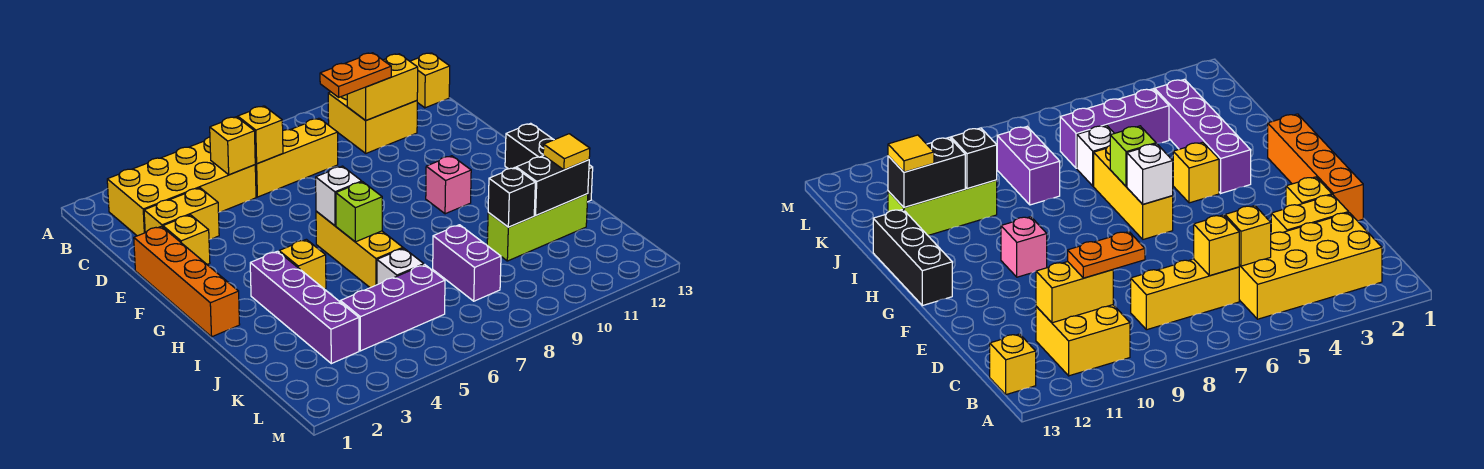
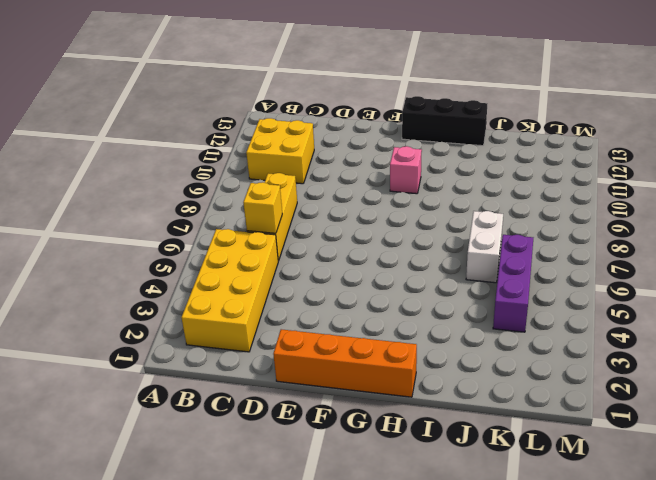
white brick J6:J7 level 1 -> white brick J6 level 1
none -> yellow brick B13 level 1
none -> yellow brick D2:D3 level 1
none -> yellow brick E2 level 1

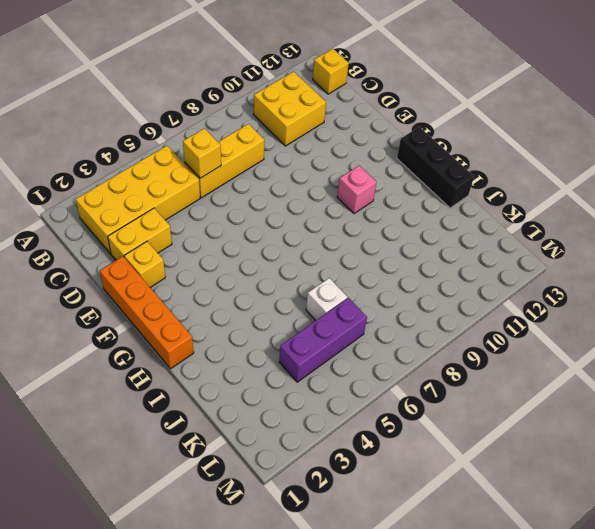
none -> yellow brick G6:I6 level 1
none -> purple brick H3:K3 level 1
none -> yellow brick H4 level 1

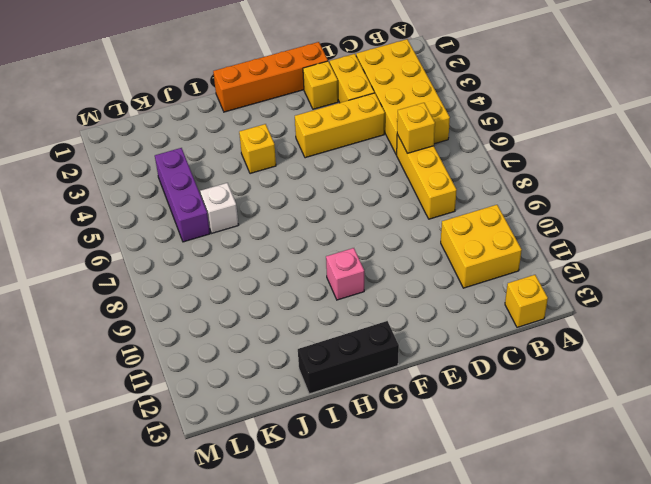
yellow brick D4:F4 level 1 -> yellow brick G6:I6 level 1
none -> purple brick H3:K3 level 1
none -> purple brick J8:K8 level 1
none -> lime brick J10:J12 level 1

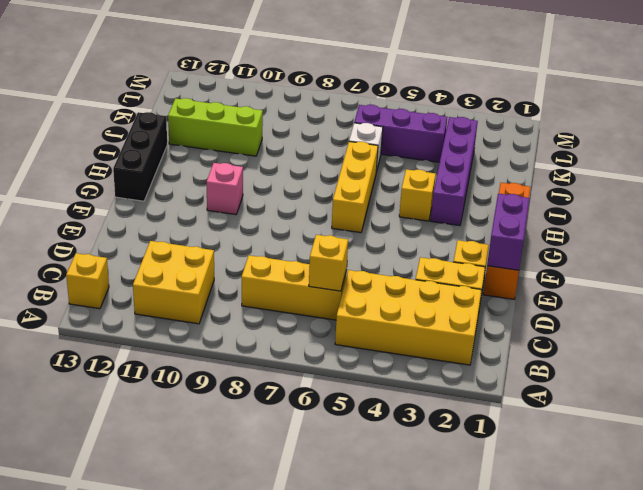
purple brick E1:F1 level 2 -> purple brick J8:K8 level 1
none -> yellow brick C5 level 2
none -> yellow brick C10:C11 level 2
none -> white brick G6 level 2

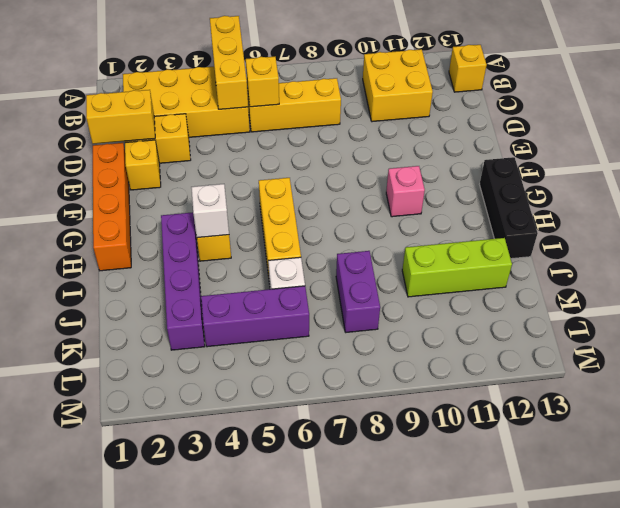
yellow brick A5:C5 level 2 -> yellow brick C5 level 2
yellow brick D1:D2 level 2 -> yellow brick C10:C11 level 2
white brick H4 level 2 -> white brick G6 level 2
none -> lime brick H6 level 2
none -> black brick J10 level 2
none -> black brick J11:J12 level 2

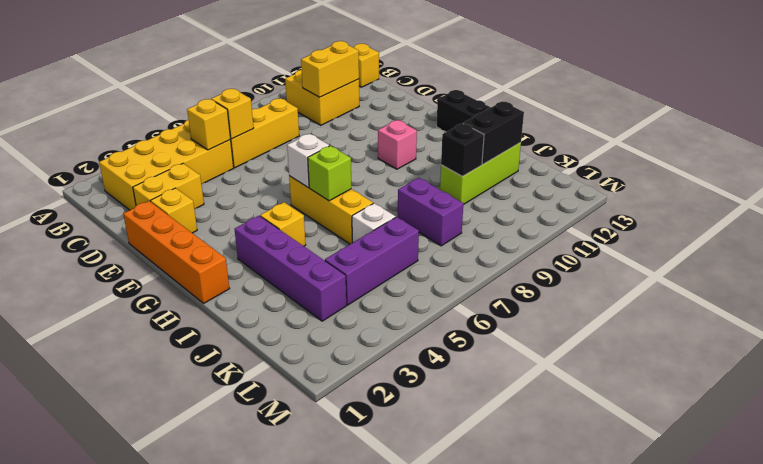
none -> orange plate C9:C10 level 3
none -> yellow tile J12 level 3

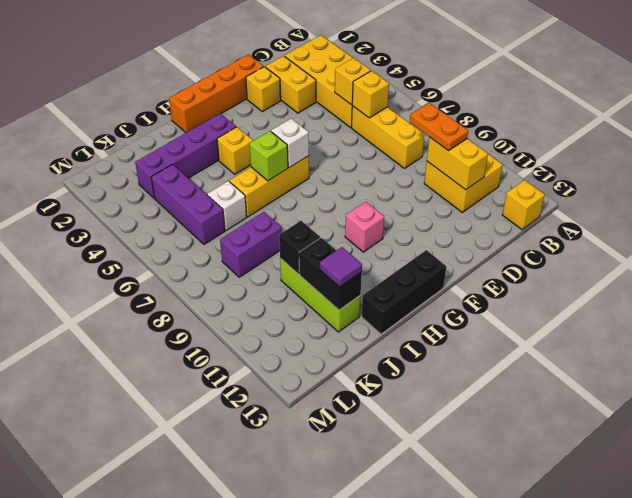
purple tile J12 level 3 -> yellow tile J12 level 3

